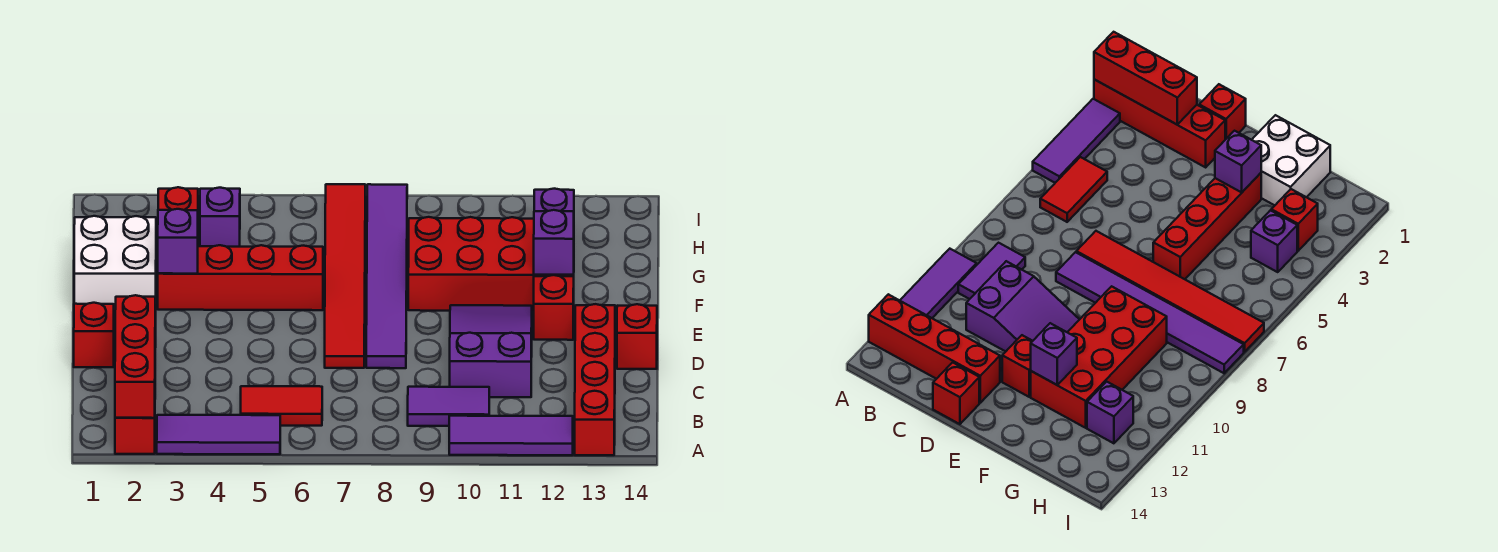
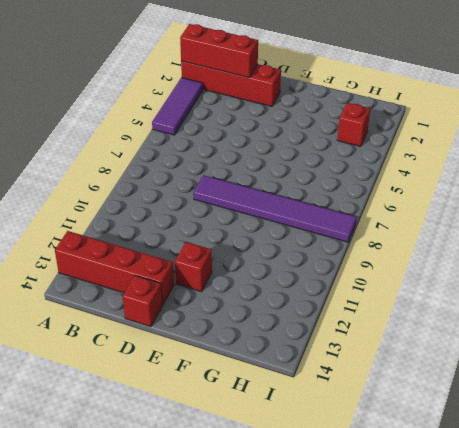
none -> purple tile A10:A12 level 1
none -> red tile B5:B6 level 1
none -> purple tile B9:B10 level 1

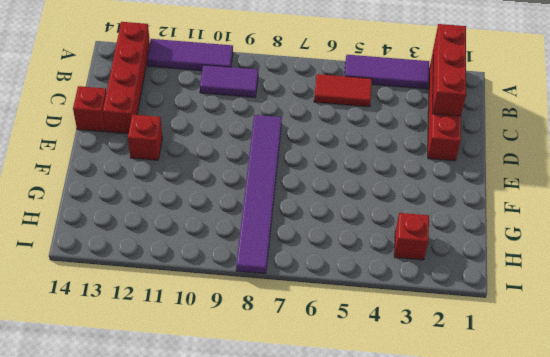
none -> purple slope C10:E11 level 1 top C
none -> red brick D1 level 1
none -> red tile D7:I7 level 1

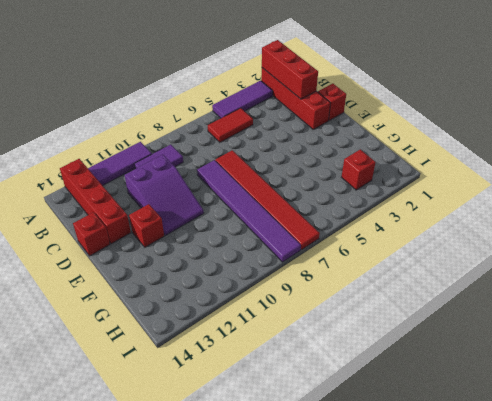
none -> white brick F1:G2 level 1
none -> red brick F3:F6 level 1
none -> red brick F9:G12 level 1

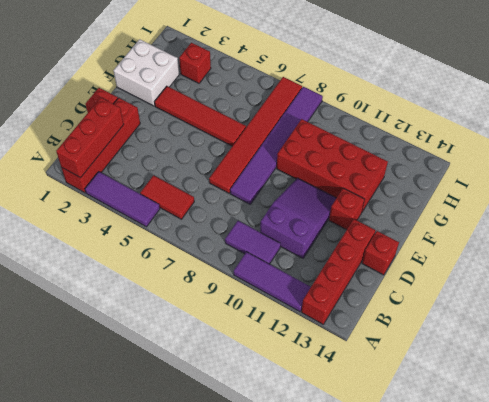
red tile F3:F6 level 1 -> red brick F3:F6 level 1
none -> purple brick H4 level 1
none -> purple brick H12 level 1
none -> purple brick F3 level 2

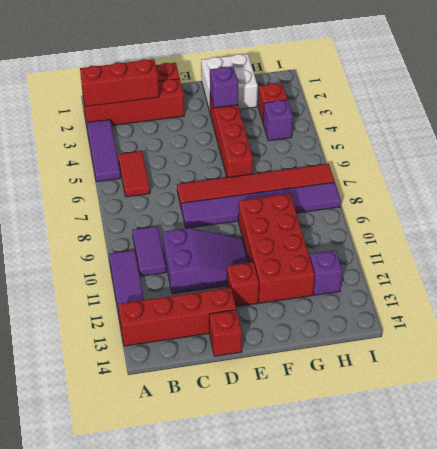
none -> purple brick F12 level 2

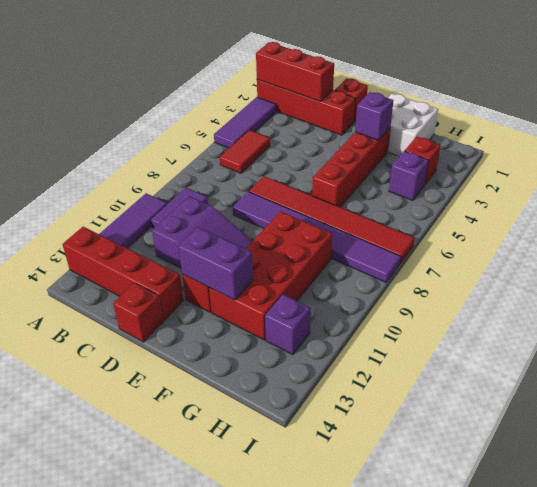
purple brick E12:F12 level 2 -> purple brick F12 level 2

